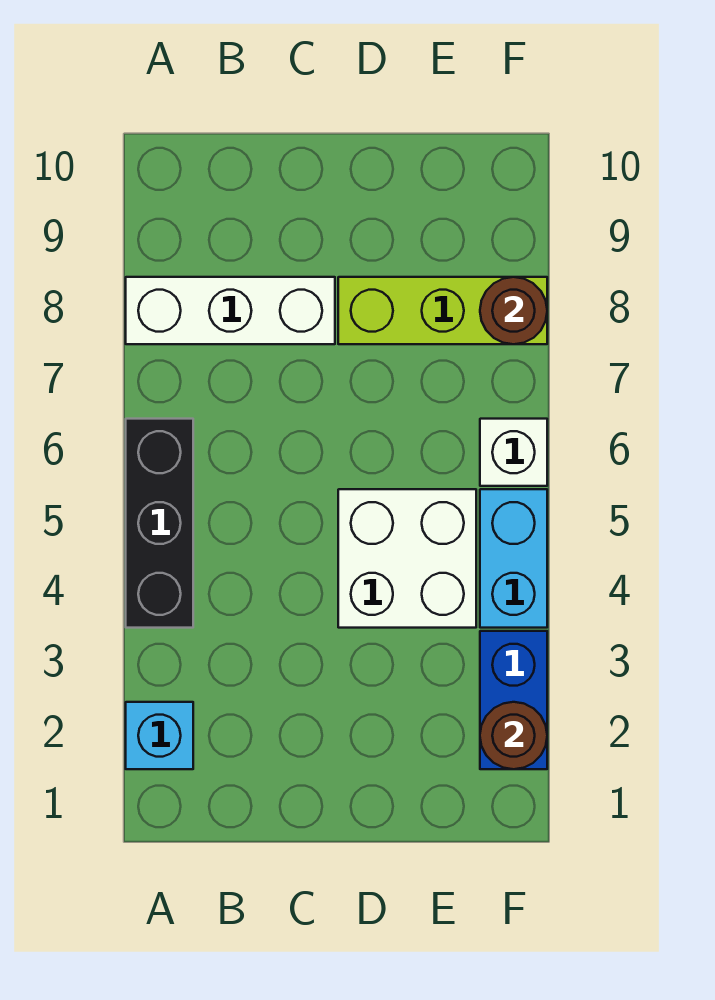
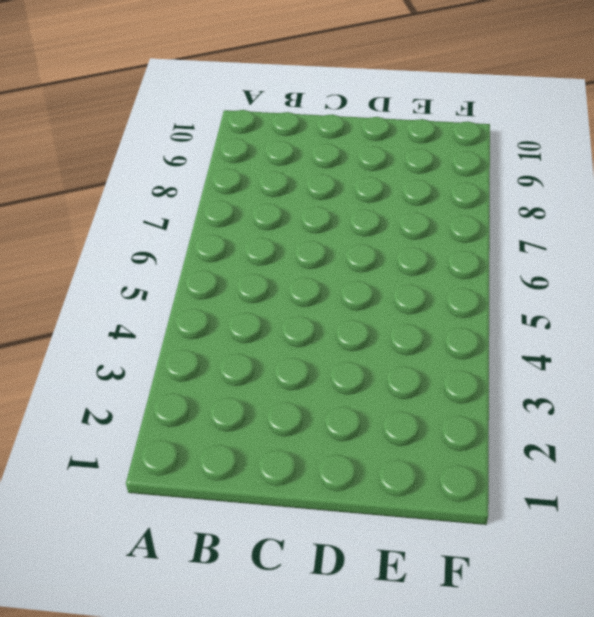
none -> cyan brick A2 level 1
none -> black brick A4:A6 level 1

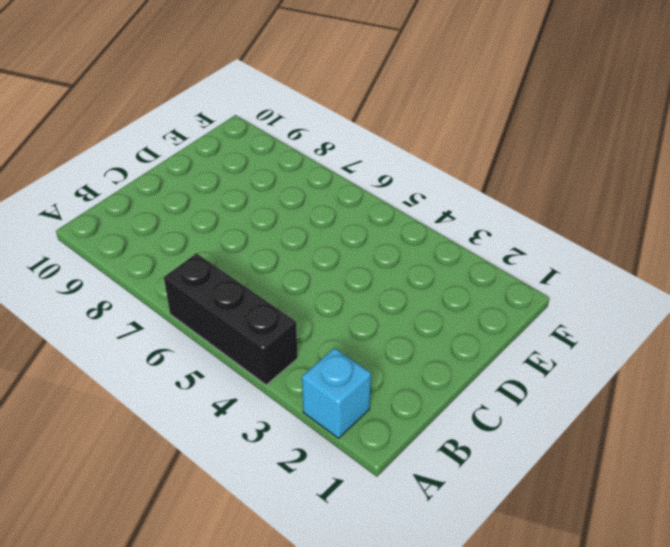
none -> white brick A8:C8 level 1
none -> white brick D4:E5 level 1

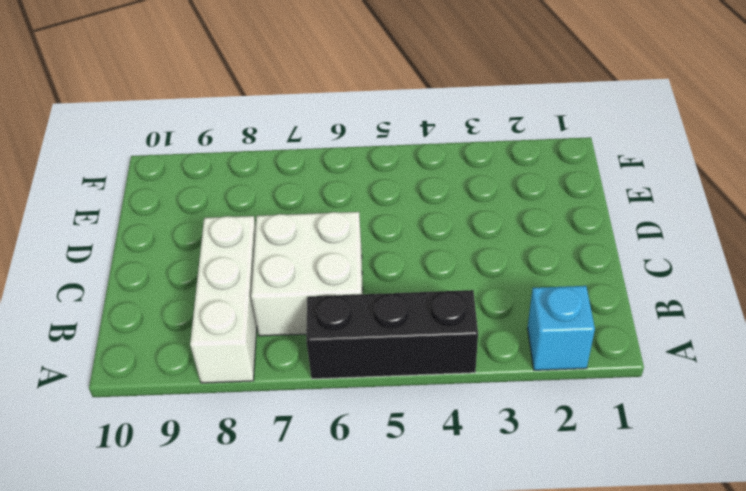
white brick B6:C7 level 1 -> white brick D4:E5 level 1
none -> lime brick D8:F8 level 1
none -> blue brick F2:F3 level 1

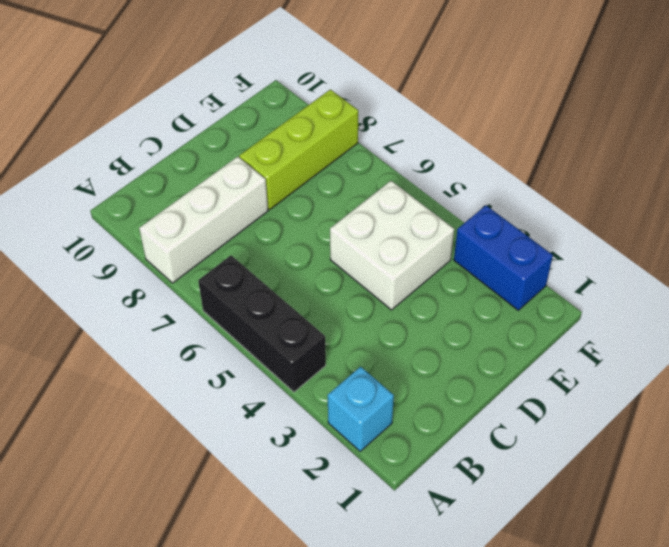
none -> cyan brick F4:F5 level 1
none -> white brick F6 level 1

